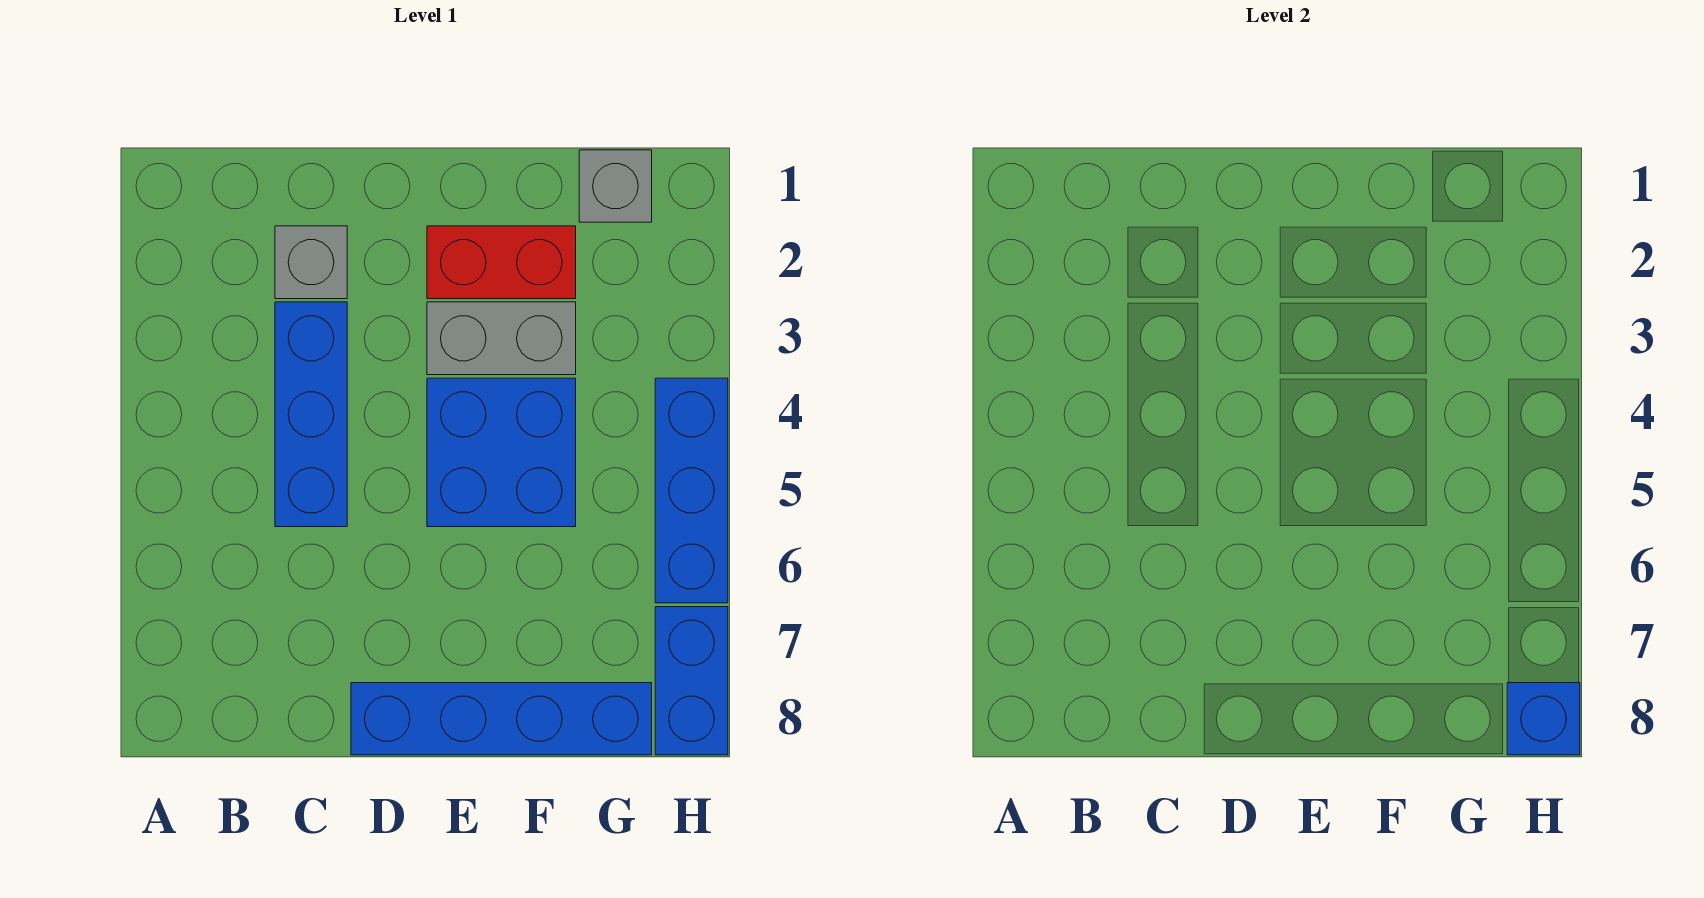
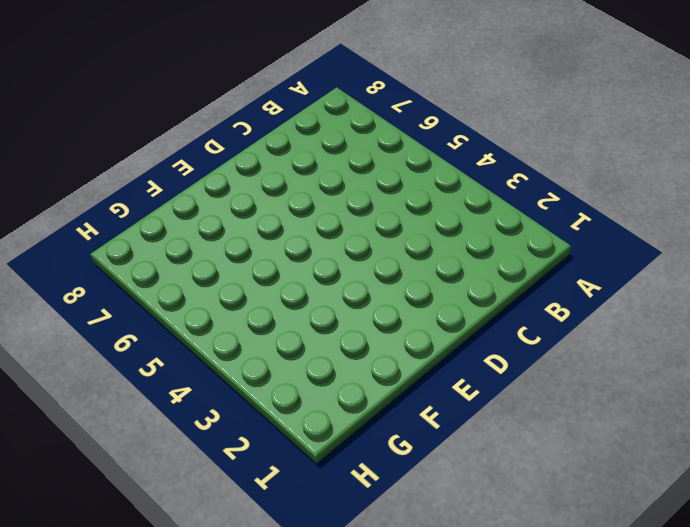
none -> grey brick C2 level 1
none -> blue brick C3:C5 level 1

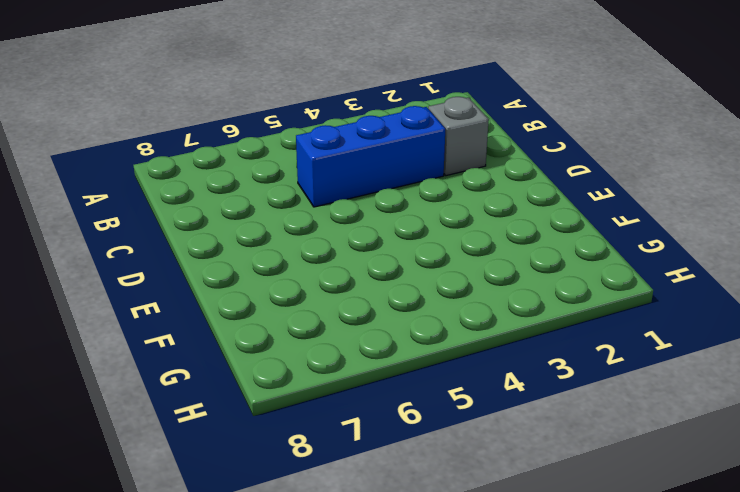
none -> blue brick D8:G8 level 1
none -> red brick E2:F2 level 1

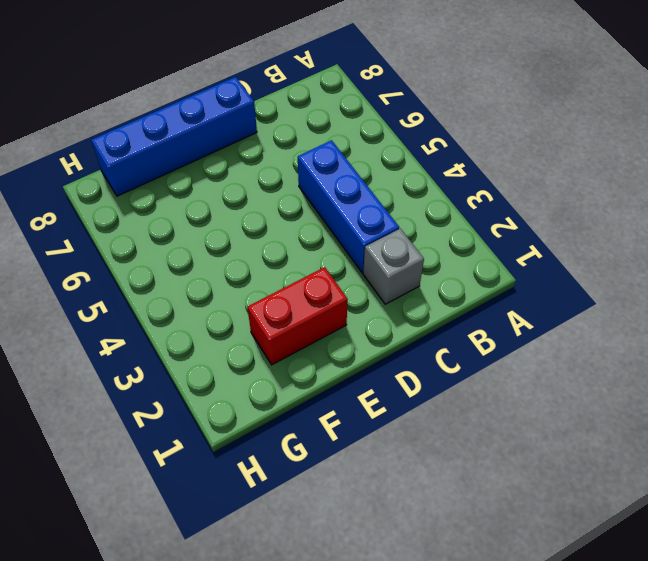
none -> grey brick E3:F3 level 1
none -> blue brick E4:F5 level 1

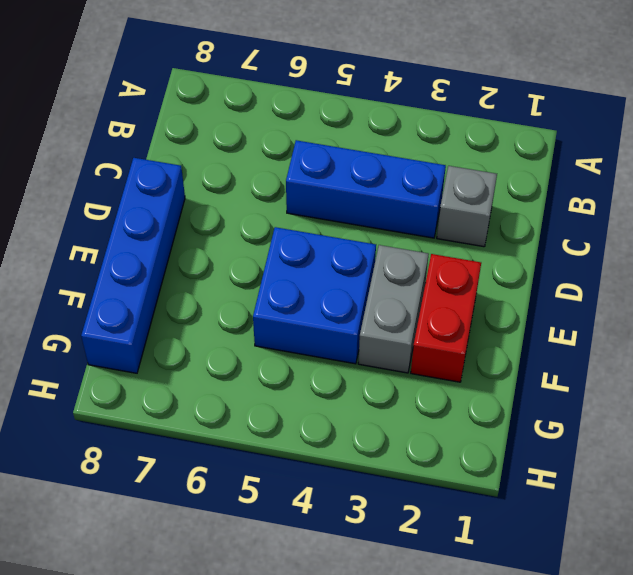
none -> grey brick G1 level 1
none -> blue brick H4:H6 level 1

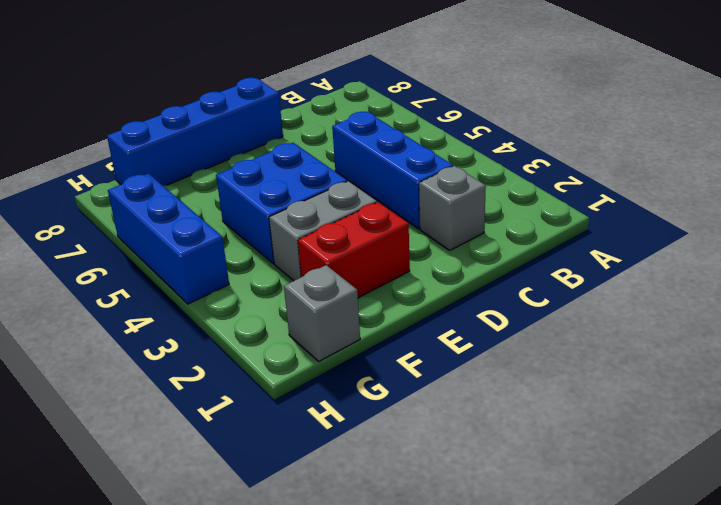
none -> blue brick H7:H8 level 1
none -> blue brick H8 level 2

